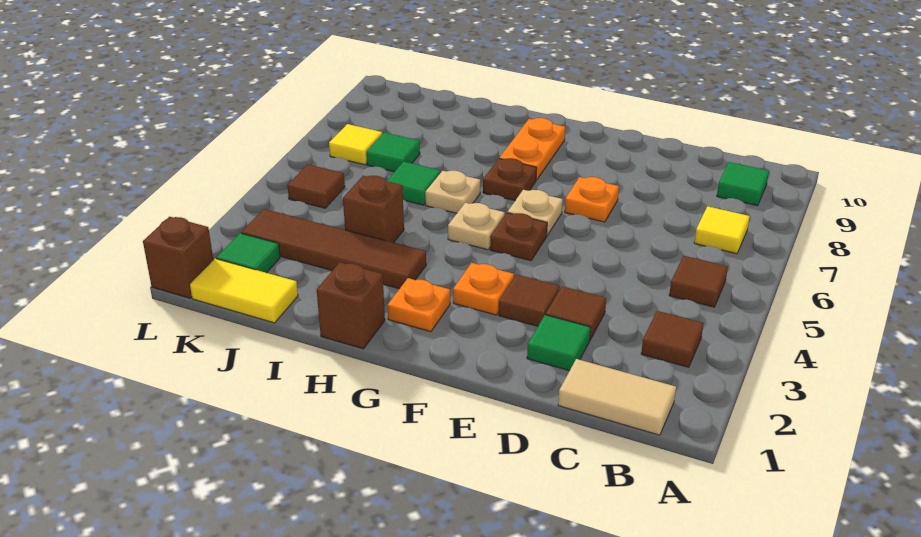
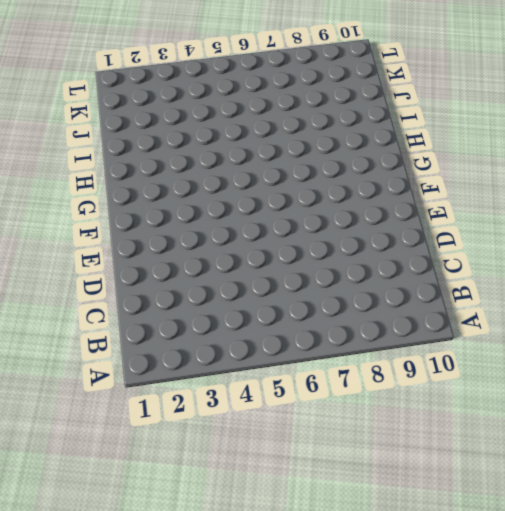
none -> tan tile B1:C1 level 1
none -> brown tile B3 level 1
none -> brown tile B5 level 1

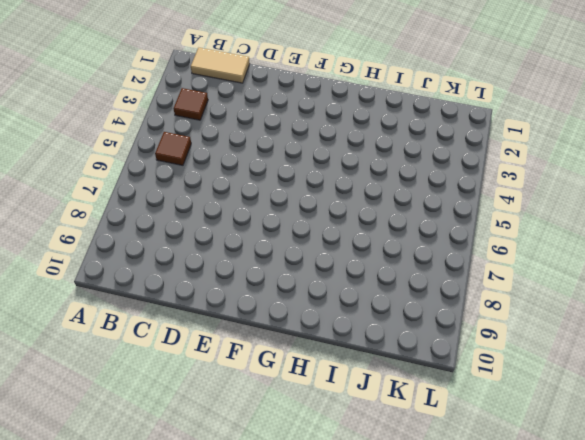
none -> yellow tile B7 level 1
none -> green tile B9 level 1
none -> green tile D2 level 1

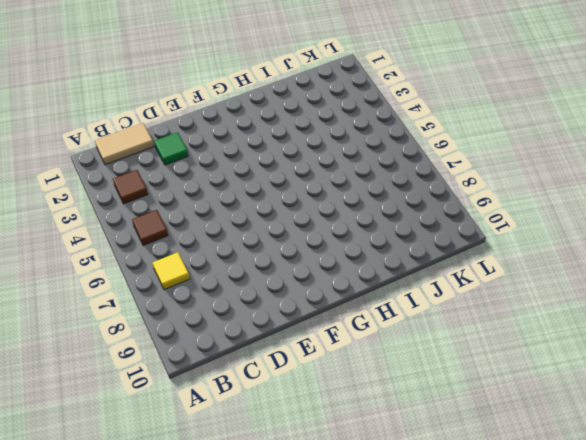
none -> green tile B9 level 1
none -> brown tile D3 level 1
none -> brown tile E3 level 1

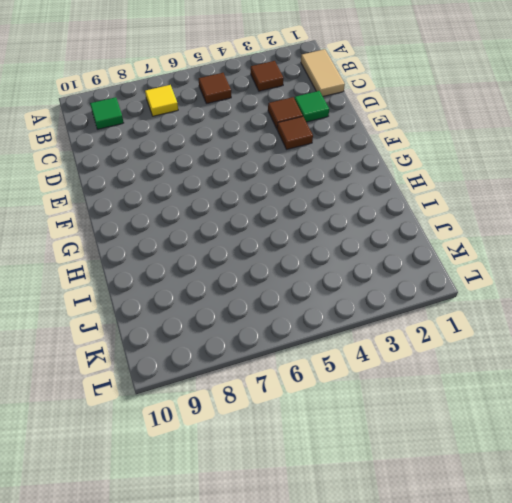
none -> orange plate E7 level 1
none -> orange plate F3 level 1
none -> brown plate F5 level 1

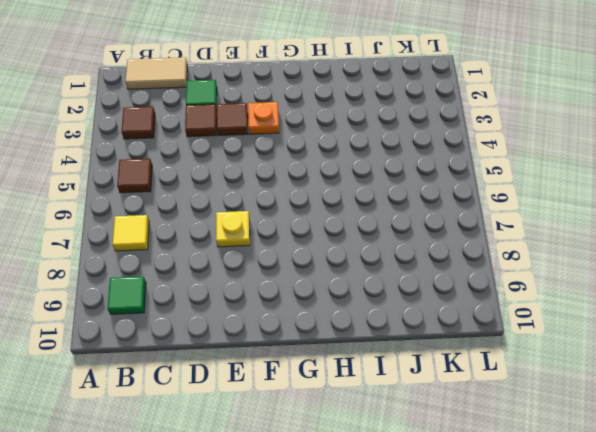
yellow plate E7 level 1 -> orange plate E7 level 1
none -> brown plate F5 level 1
none -> tan plate F6 level 1
none -> orange plate G2 level 1

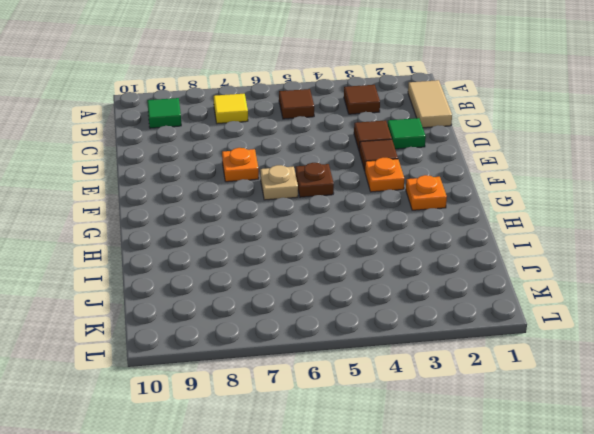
none -> tan plate G5 level 1
none -> brown plate G7 level 1
none -> orange plate G8:G9 level 1

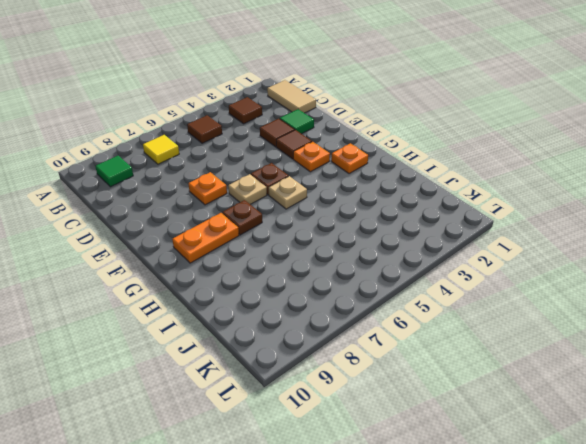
none -> brown brick H1 level 1
none -> brown tile H3:K3 level 1
none -> tan plate H6 level 1

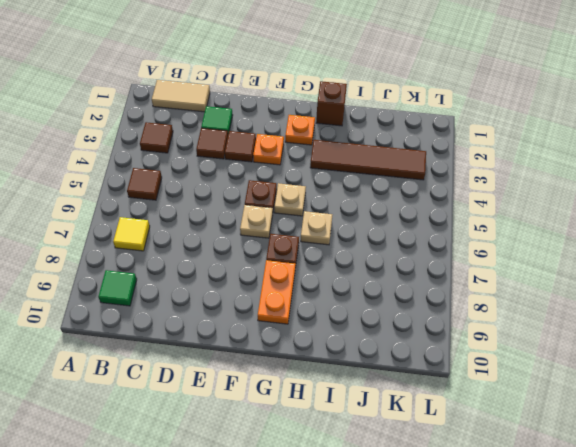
none -> orange plate E7 level 1
none -> brown brick I4 level 1
none -> green tile I6 level 1

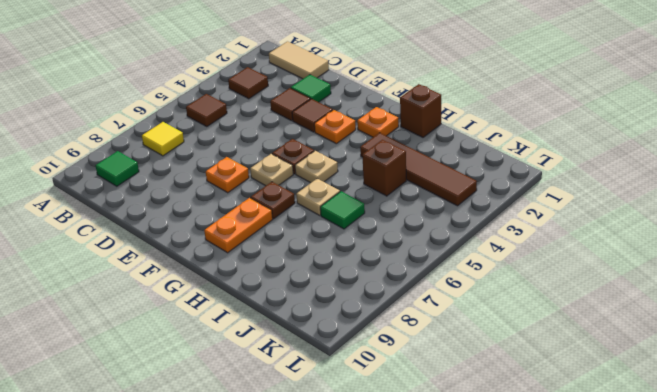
none -> yellow tile J1:K1 level 1
none -> green tile J7 level 1
none -> green tile K2 level 1

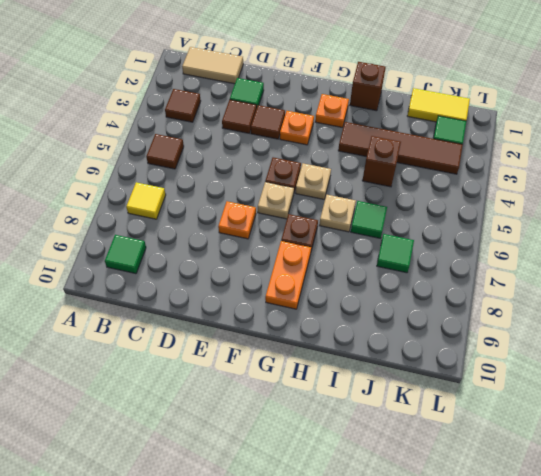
none -> brown tile K5 level 1
none -> yellow tile K7 level 1
none -> brown brick L1 level 1

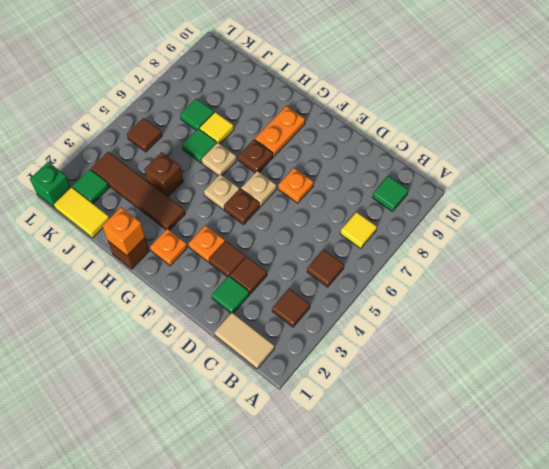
orange brick H1 level 2 -> none
yellow tile I7 level 1 -> yellow tile K7 level 1
green brick L1 level 1 -> brown brick L1 level 1

